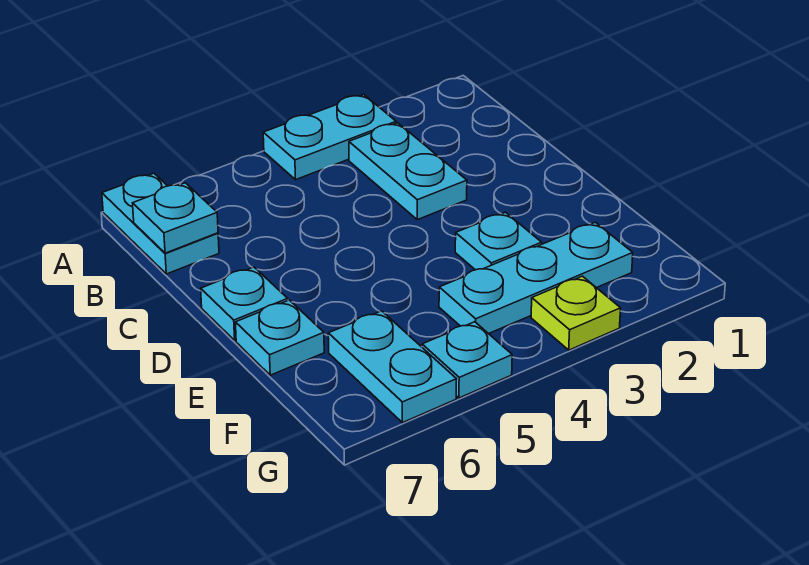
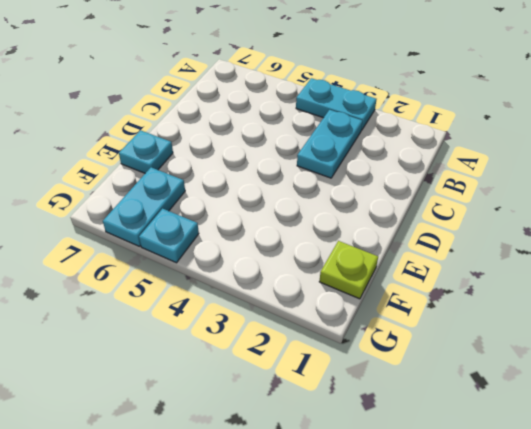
lime plate F1 level 1 -> lime plate G3 level 1
none -> cyan plate A7:B7 level 1
none -> cyan plate D7 level 1

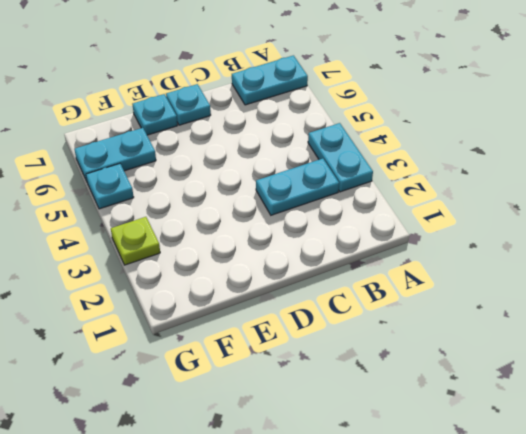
none -> cyan plate E3 level 1
none -> cyan plate F2:F4 level 1

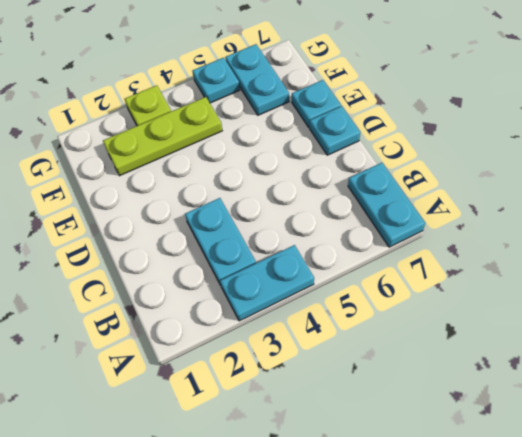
lime plate F2:F4 level 1 -> cyan plate F2:F4 level 1
none -> cyan plate E3 level 1
none -> cyan plate B7 level 2

